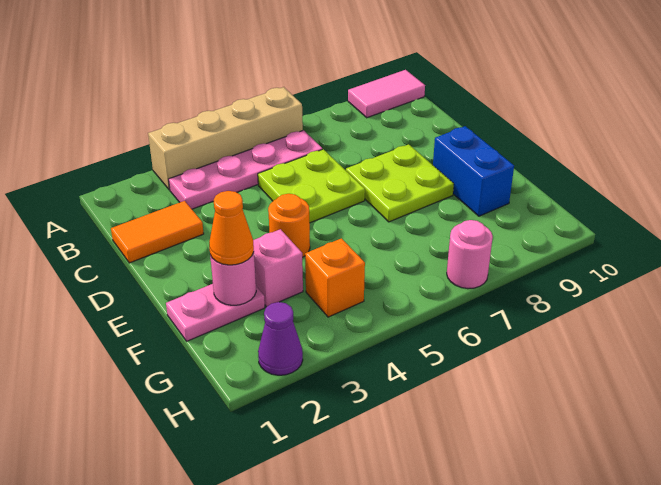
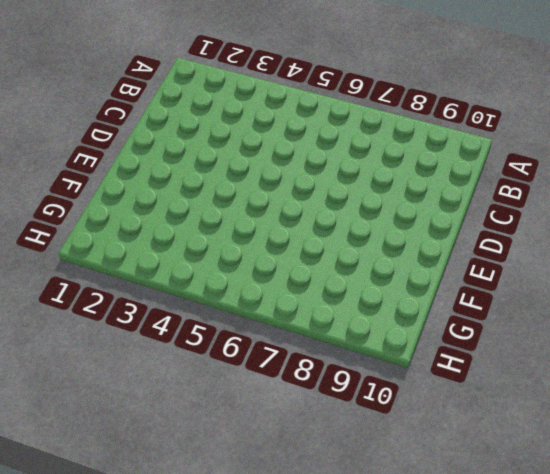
none -> tan brick A3:A6 level 1
none -> pink tile A9:A10 level 1
none -> pink plate B3:B6 level 1

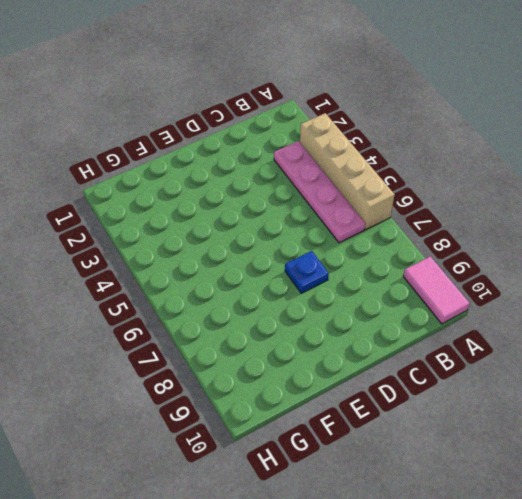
blue plate D7 level 1 -> lime plate D7:E8 level 1
none -> orange tile C1:C2 level 1
none -> lime plate C5:D6 level 1
none -> orange round brick E4 level 1

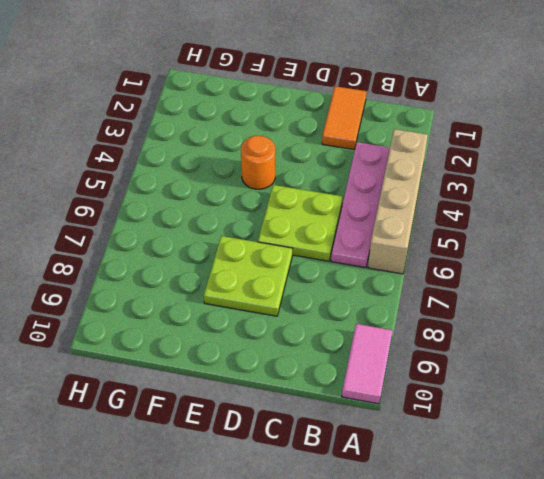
none -> blue brick E9:F9 level 1
none -> pink plate F1:F2 level 1
none -> pink brick F3 level 1

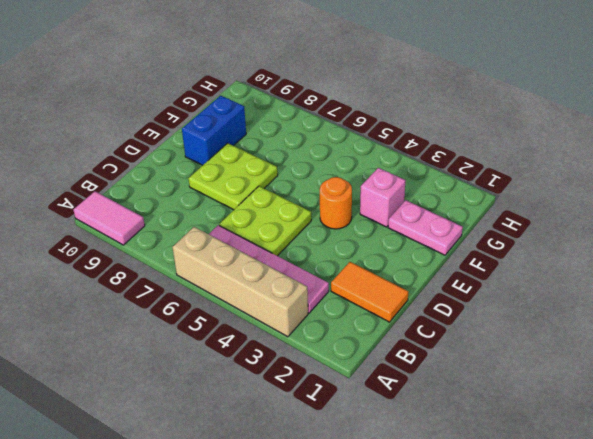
none -> orange brick G4 level 1
none -> purple cone H2 level 1
none -> pink round brick H7 level 1

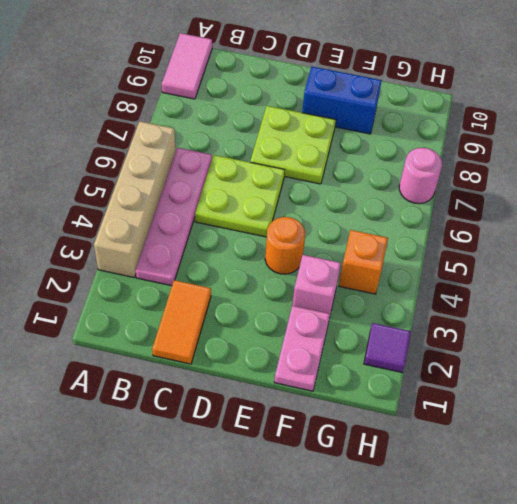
purple tile H2 level 1 -> purple cone H2 level 1
none -> pink round brick F2 level 2
none -> orange cone F2 level 3

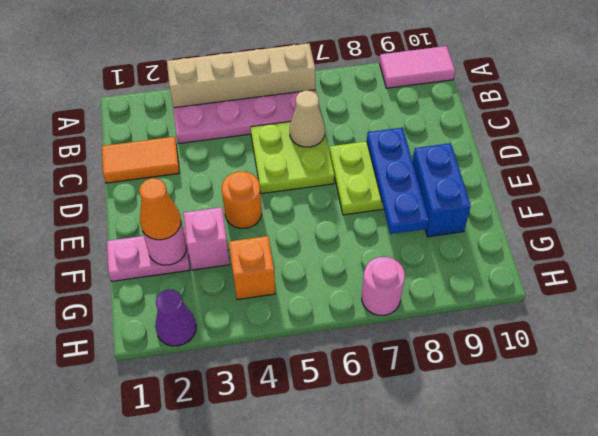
tan cone C6 level 2 -> none
blue plate D8:F8 level 2 -> none

